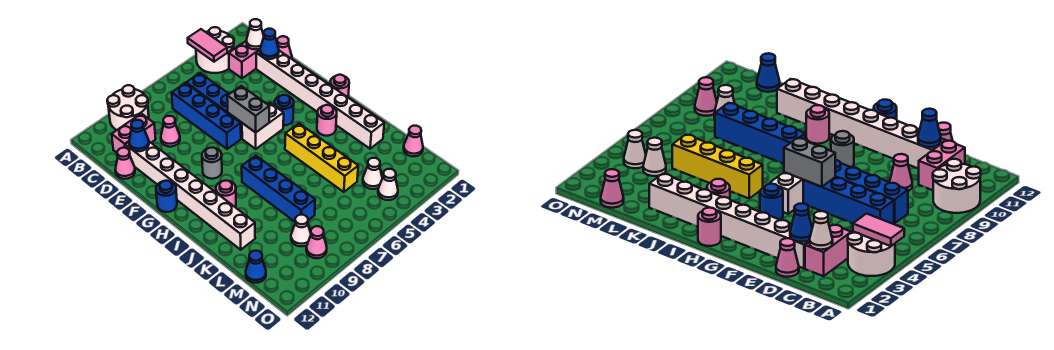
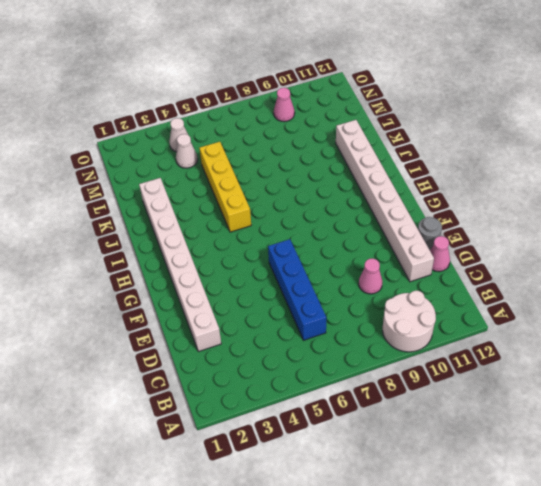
grey round brick E12 level 1 -> grey round brick G9 level 1
none -> white round brick A3:B4 level 1
none -> pink brick C2:C3 level 1
none -> blue brick C7:F7 level 1
none -> pink brick C10:C11 level 1

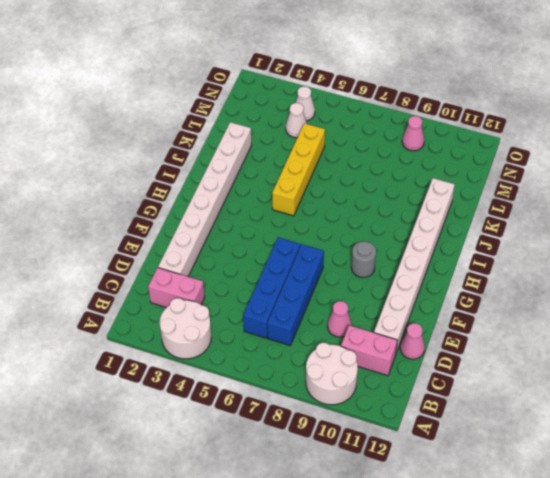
none -> pink cone D1 level 1
none -> blue round brick G4 level 1
none -> white brick G5:G6 level 1
none -> blue round brick G12 level 1

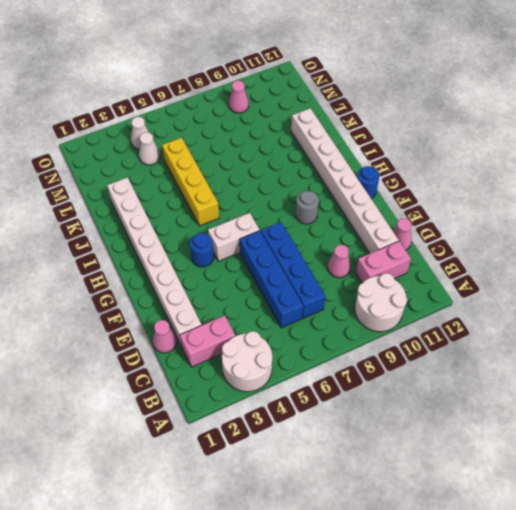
none -> pink round brick H1 level 1
none -> pink round brick I3 level 1
none -> blue brick I8:L8 level 1
none -> pink round brick I10 level 1

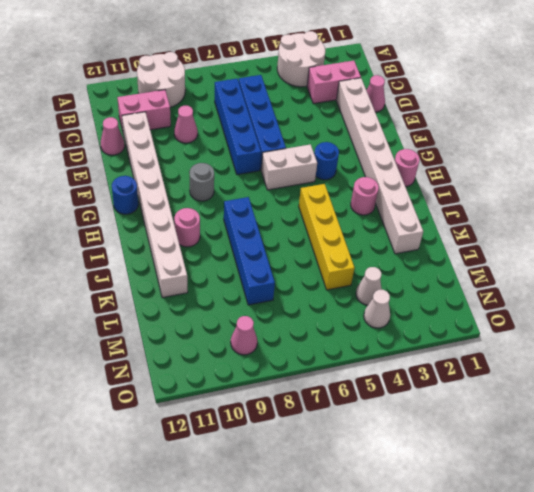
none -> pink cone M1 level 1
none -> white cone M9 level 1
none -> blue cone M12 level 1
none -> pink tile A4:B4 level 2

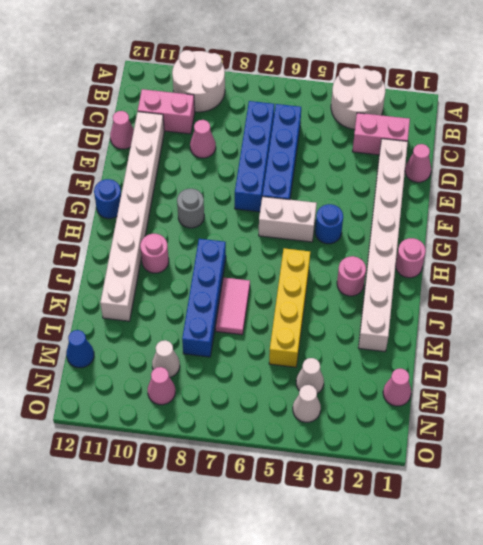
pink tile J7:K7 level 1 -> pink tile A4:B4 level 2
none -> white cone C2 level 2
none -> blue cone D2 level 2
none -> blue cone D11 level 2
none -> grey brick F6:G6 level 2

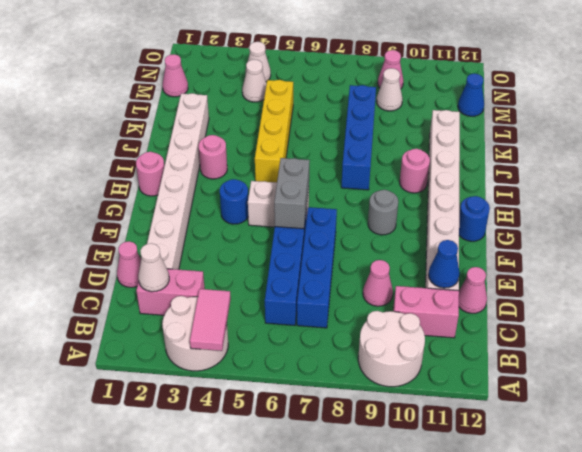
none -> blue cone D2 level 2

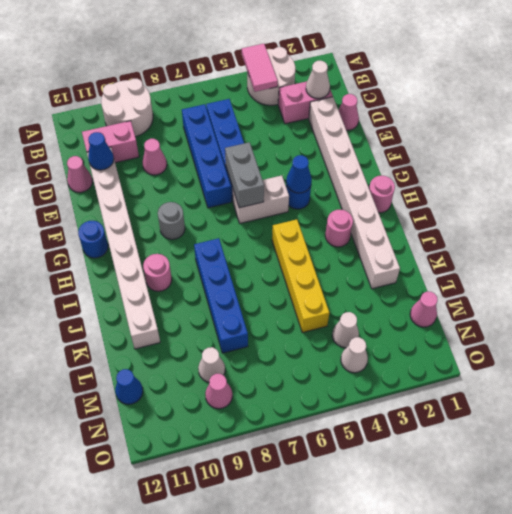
blue cone G4 level 2 -> blue cone D2 level 2

